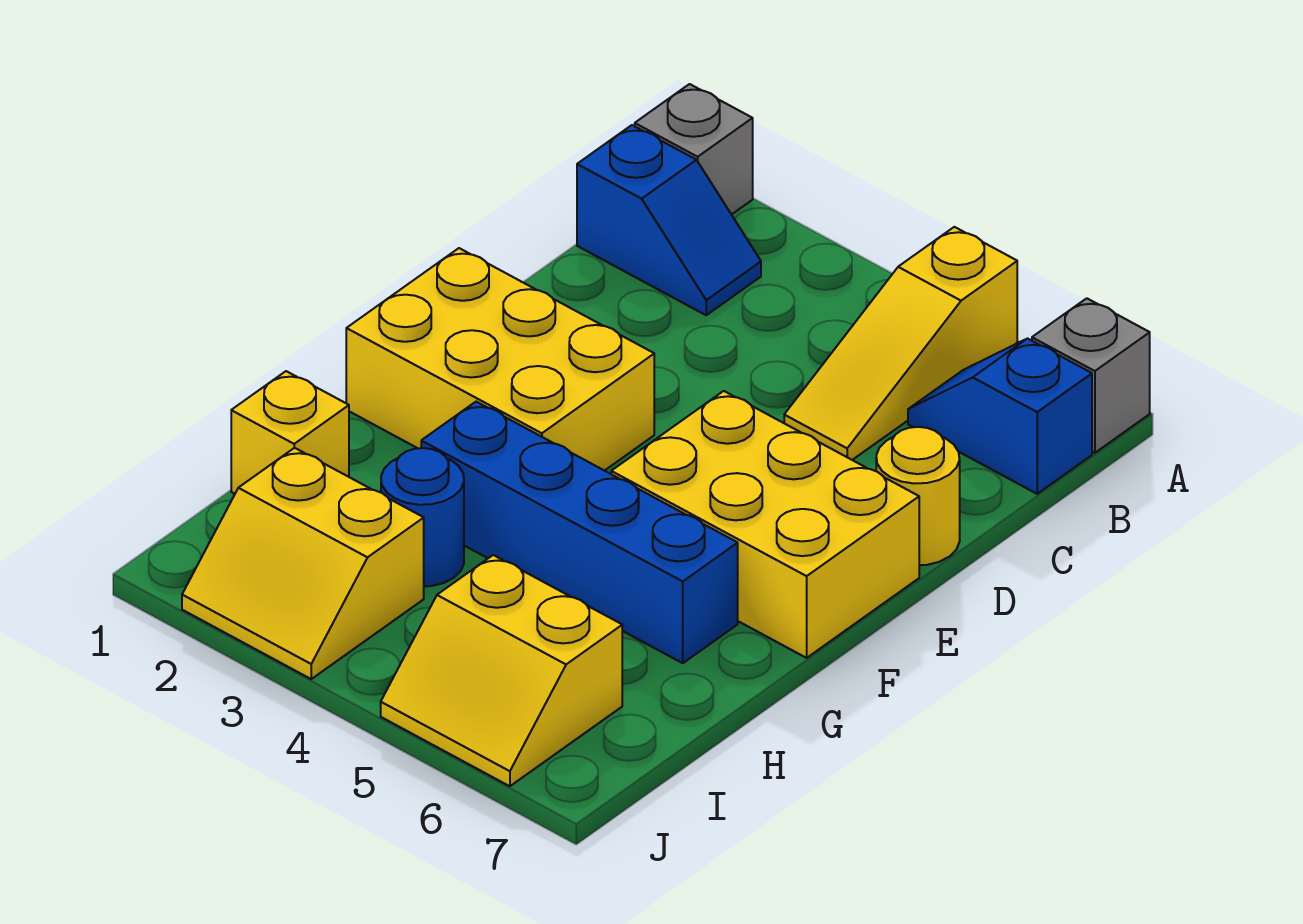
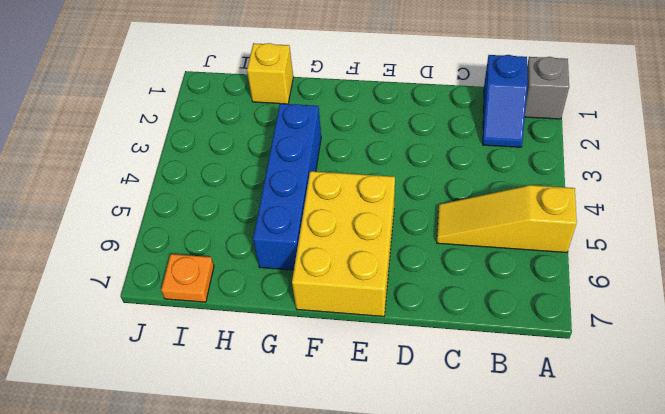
orange plate I7 level 1 -> none
none -> grey brick A7 level 1
none -> blue slope B6:B7 level 1 top 7
none -> yellow round brick D7 level 1

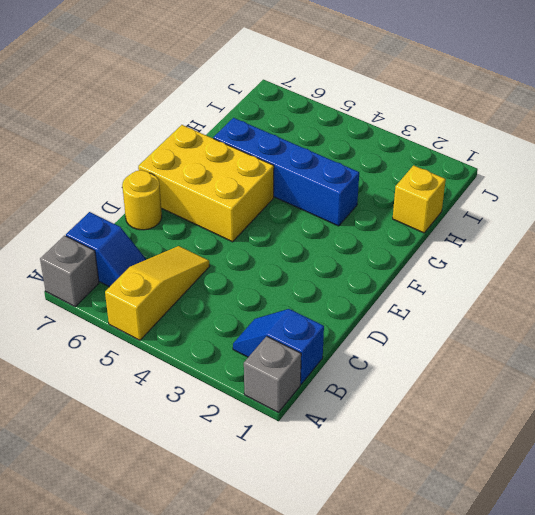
none -> yellow brick E1:F3 level 1
none -> blue round brick H3 level 1
none -> yellow slope I2:J3 level 1 top I

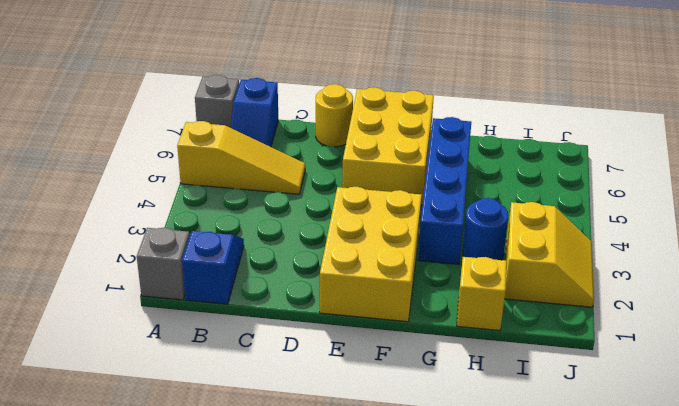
none -> yellow slope I5:J6 level 1 top I

